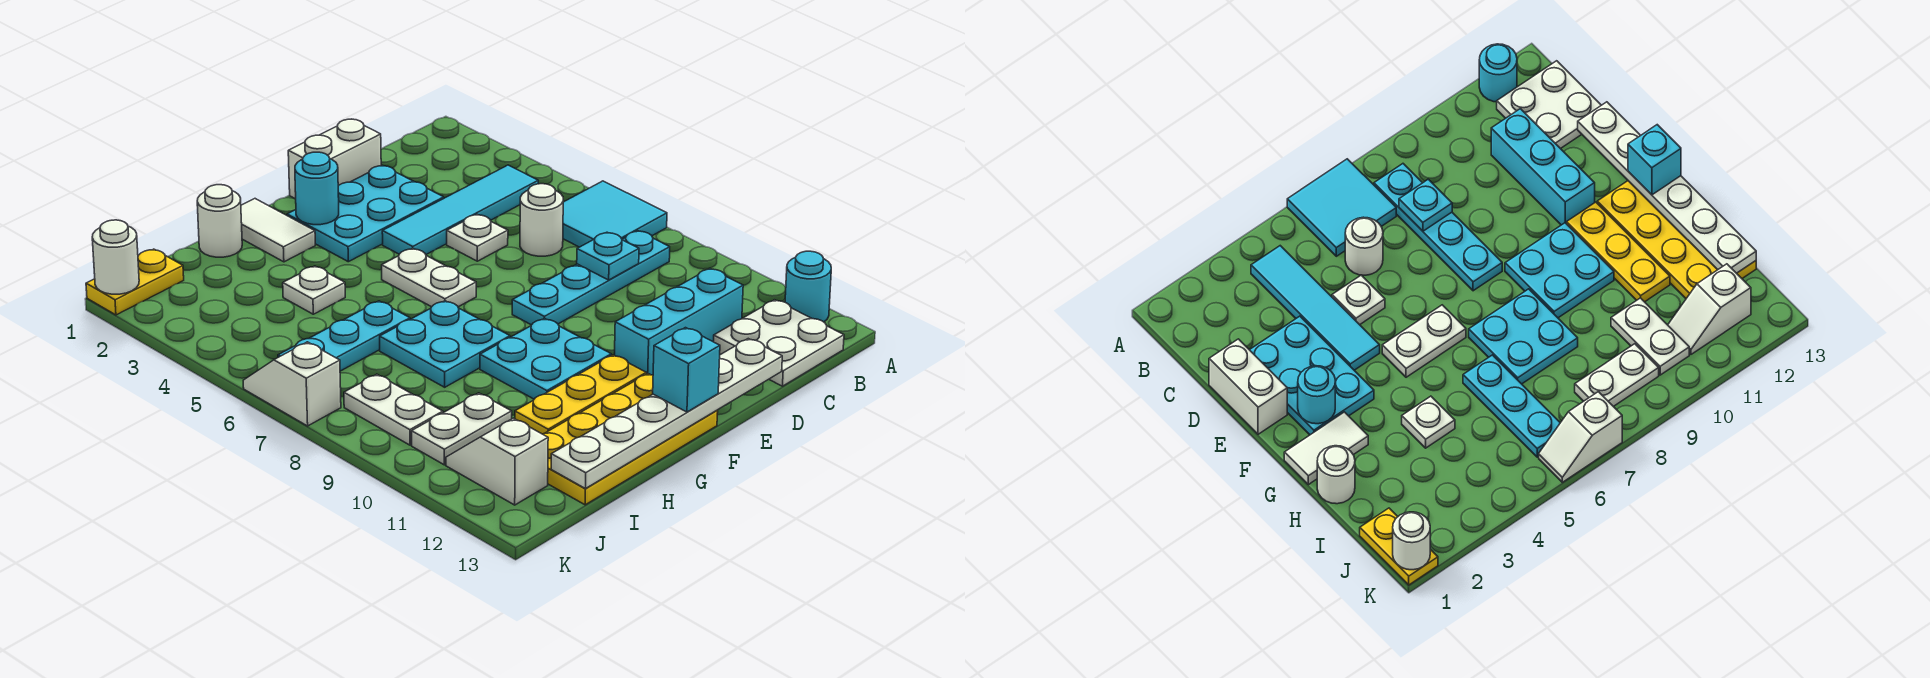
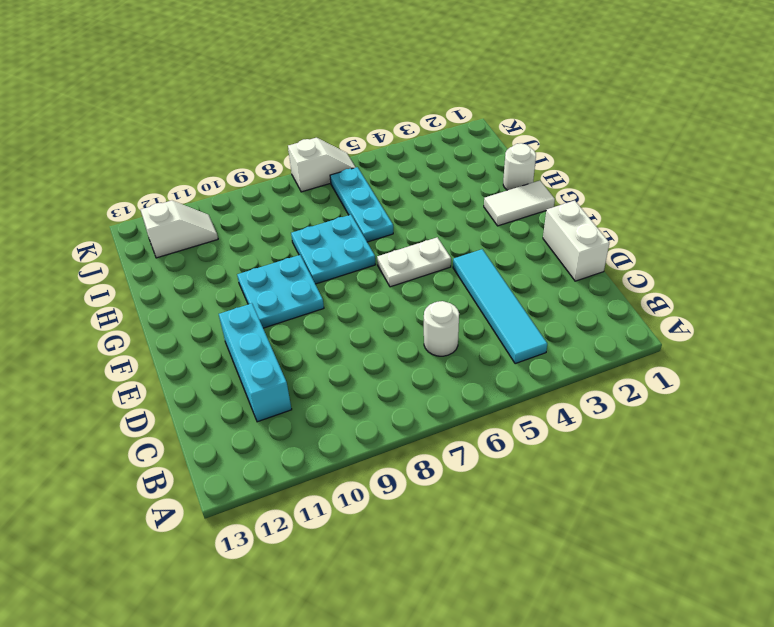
none -> cyan tile A6:B7 level 1
none -> cyan round brick A12 level 1
none -> cyan plate B8:E8 level 1

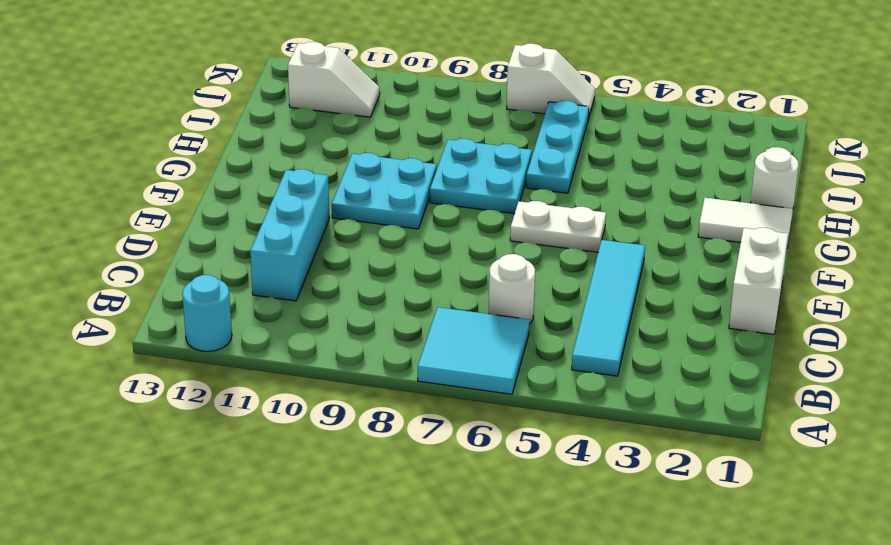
none -> cyan plate B8:E8 level 1
none -> white plate B12:C13 level 1
none -> cyan plate D2:F3 level 1

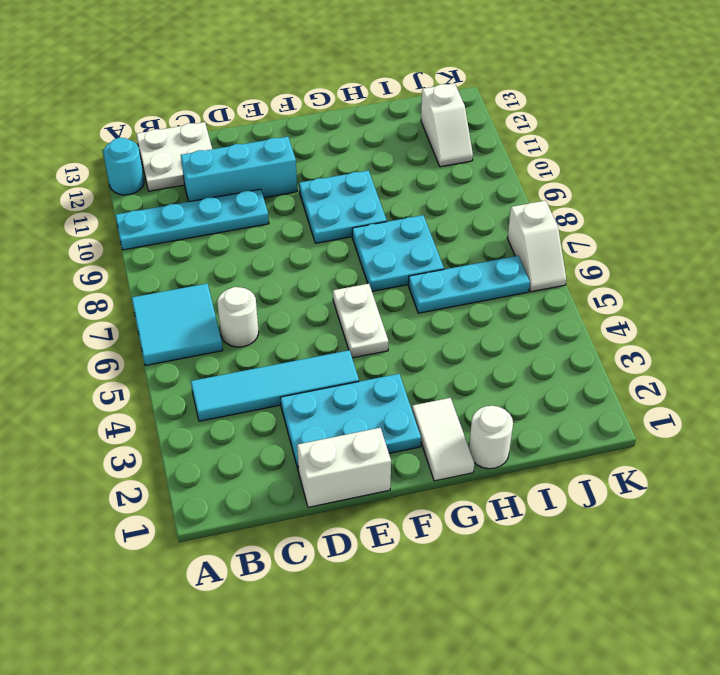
cyan plate A10:D10 level 1 -> cyan plate B8:E8 level 1
none -> white plate D5 level 1
none -> yellow plate F11:H11 level 1
none -> yellow plate F12:I13 level 1

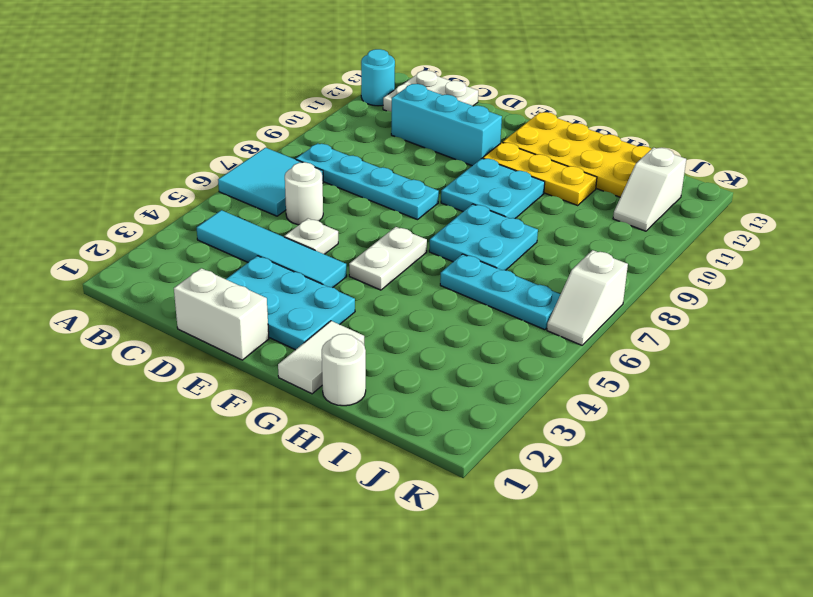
none -> white plate H4 level 1
none -> white plate I10:J10 level 1
none -> yellow plate J1:K1 level 1

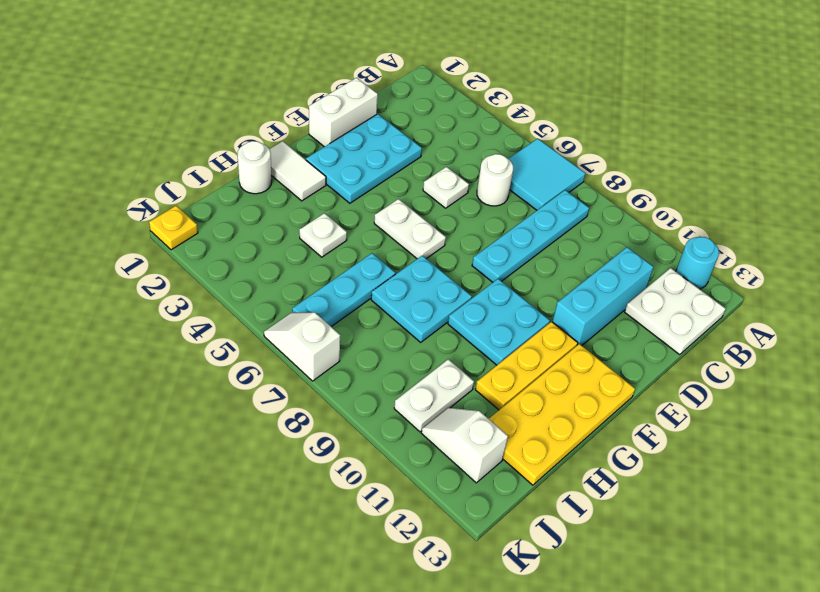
yellow plate K1 level 1 -> yellow plate J1:K1 level 1
none -> cyan tile B4:E4 level 1
none -> white plate J8:J9 level 1
none -> cyan plate C8 level 2

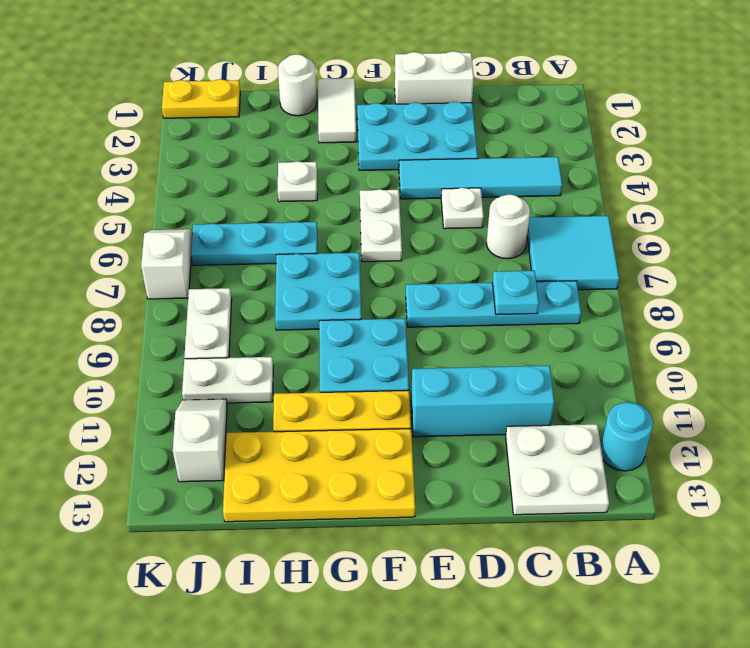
none -> white plate D13:I13 level 2
none -> cyan round brick F2 level 2
none -> white round brick K1 level 2

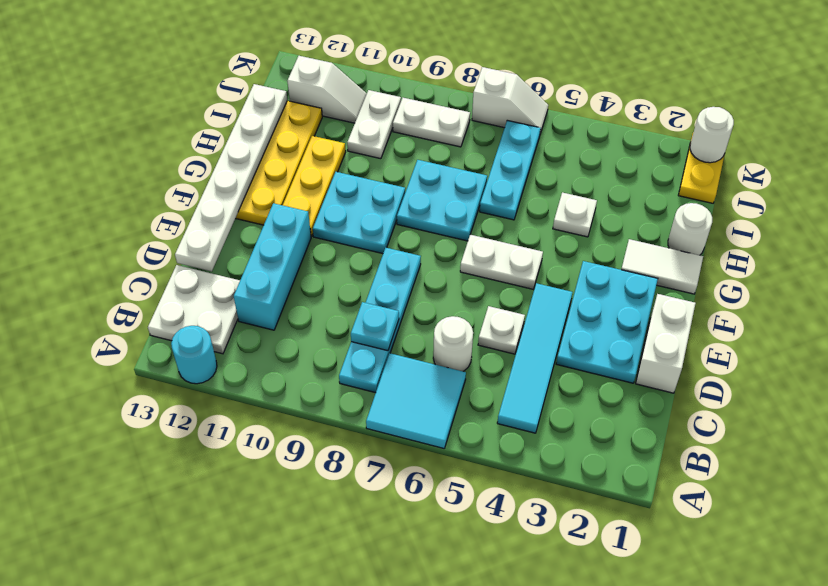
none -> cyan round brick F2 level 2
none -> cyan brick F13 level 3

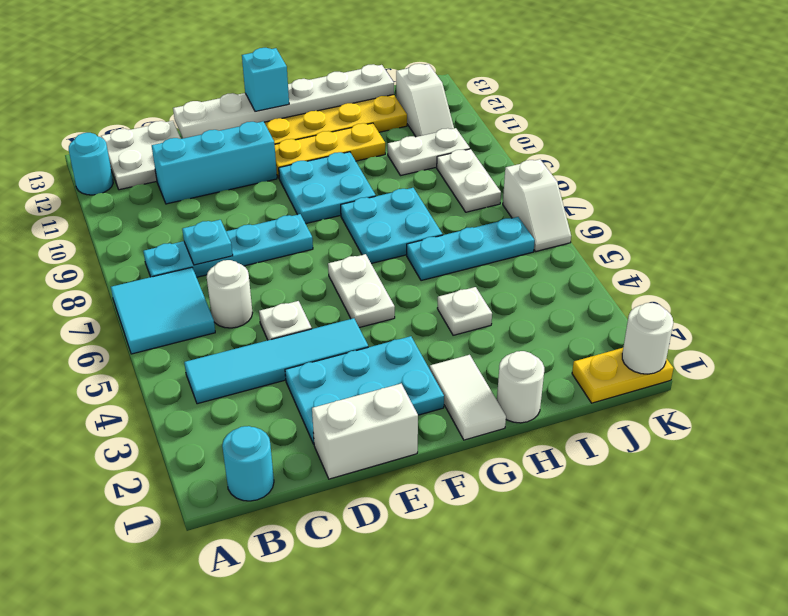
cyan round brick B1 level 1 -> cyan round brick F2 level 2

